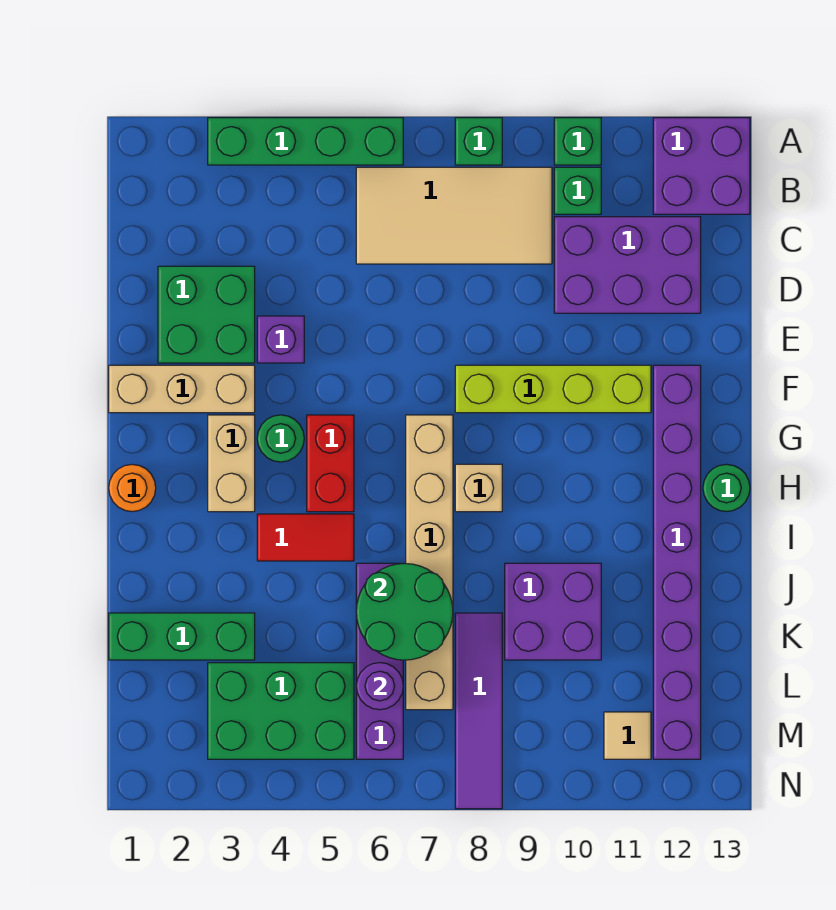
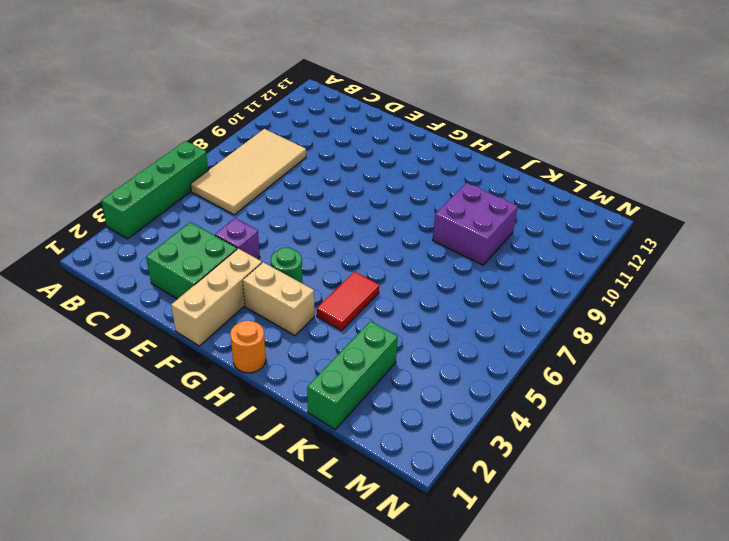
none -> green brick A8 level 1
none -> green brick A10 level 1
none -> purple brick A12:B13 level 1

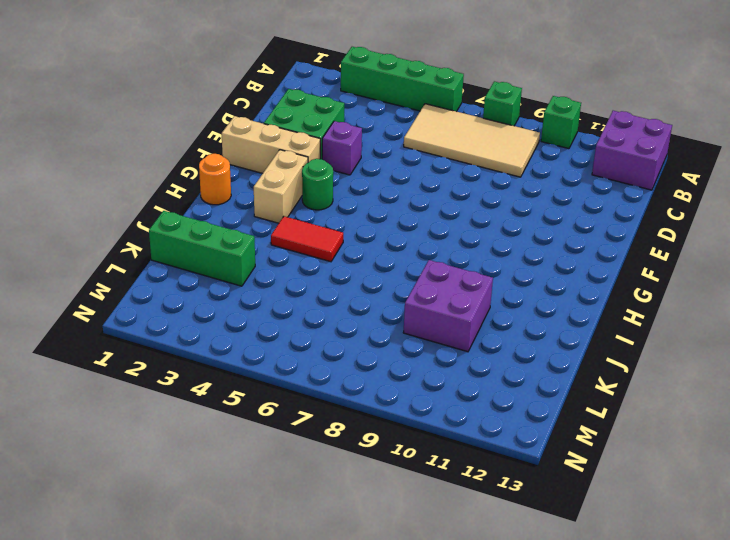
none -> green brick B10 level 1
none -> purple brick C10:D12 level 1
none -> lime brick F8:F11 level 1

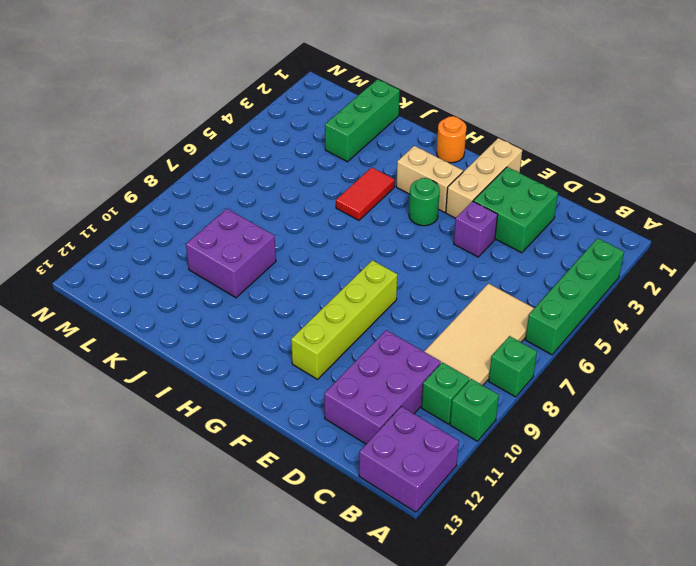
none -> purple brick F12:M12 level 1
none -> red brick G5:H5 level 1
none -> tan brick G7:L7 level 1

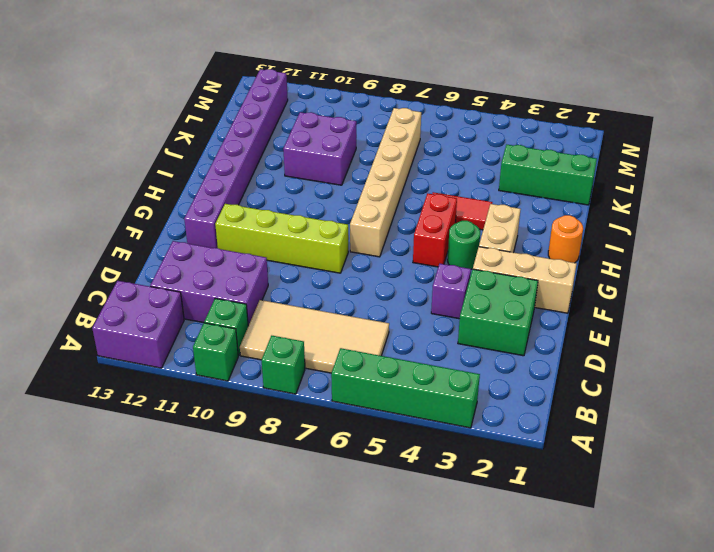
none -> tan brick H8 level 1
none -> green round brick H13 level 1
none -> purple brick J6:M6 level 1

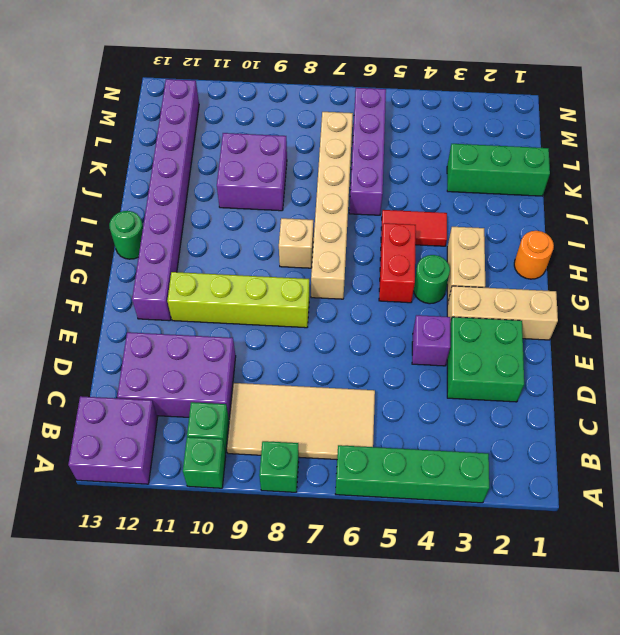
none -> purple tile K8:N8 level 1
none -> green brick L3:M5 level 1
none -> tan tile M11 level 1

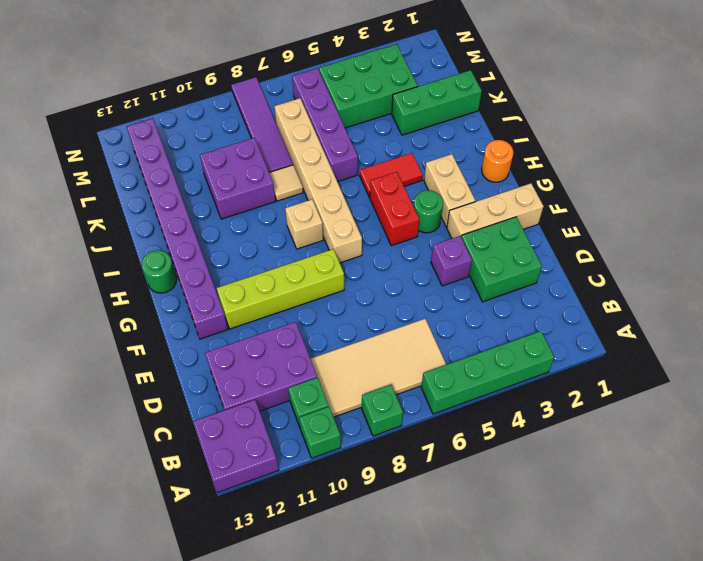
tan tile J8 level 1 -> tan tile M11 level 1
none -> green round brick J6:K7 level 2
none -> purple round brick L6 level 2

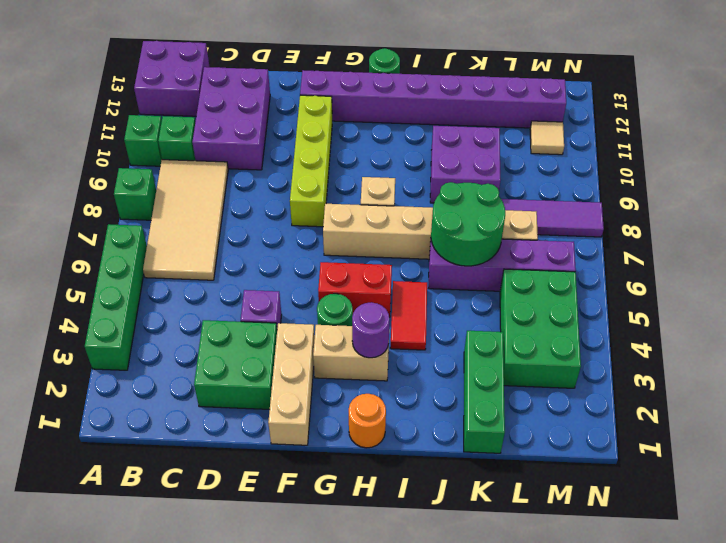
purple round brick H3 level 2 -> purple round brick L6 level 2

